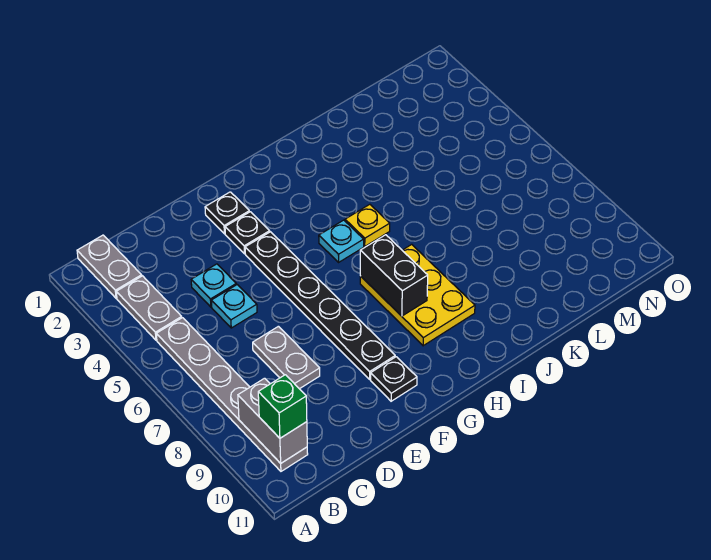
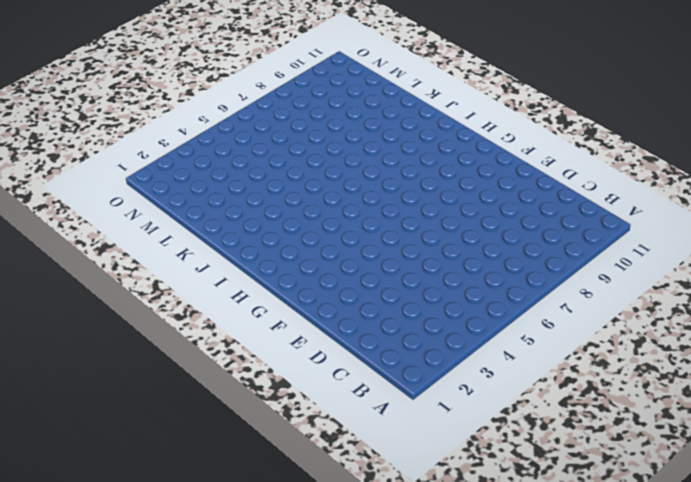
none -> grey plate B1:B2 level 1
none -> grey plate B3:B4 level 1
none -> grey plate B5:B10 level 1

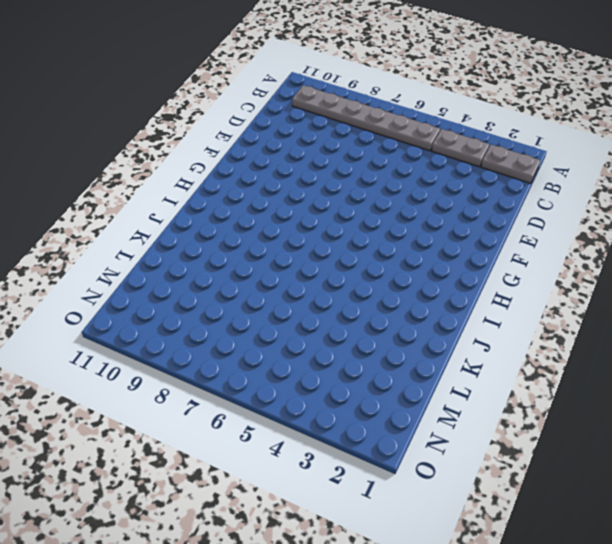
none -> cyan plate D4 level 1
none -> cyan plate D5 level 1
none -> grey plate D7:D8 level 1

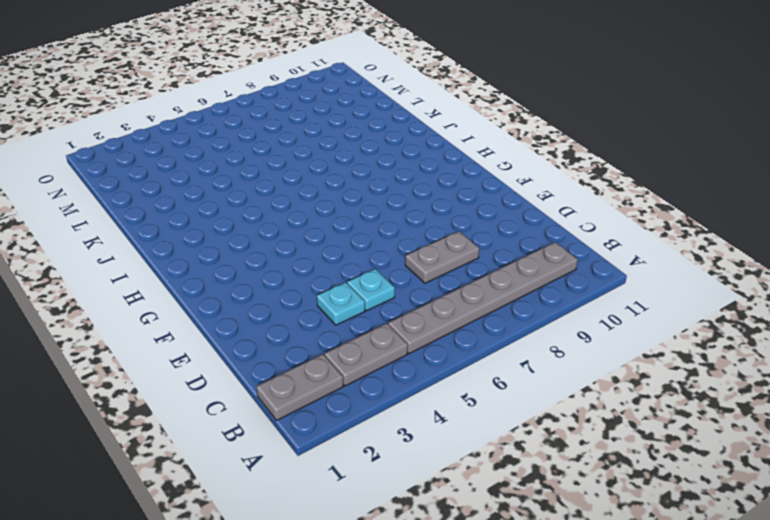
none -> black plate F2 level 1
none -> black plate F3 level 1
none -> black plate F4:F9 level 1

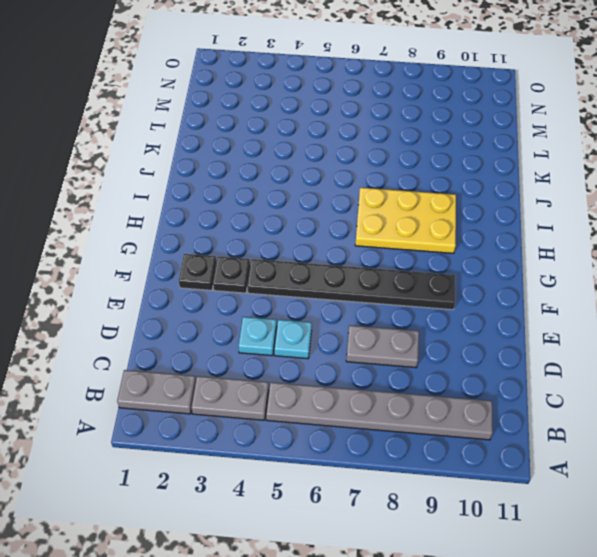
none -> black plate F10 level 1
none -> cyan plate H5 level 1
none -> yellow plate I5 level 1

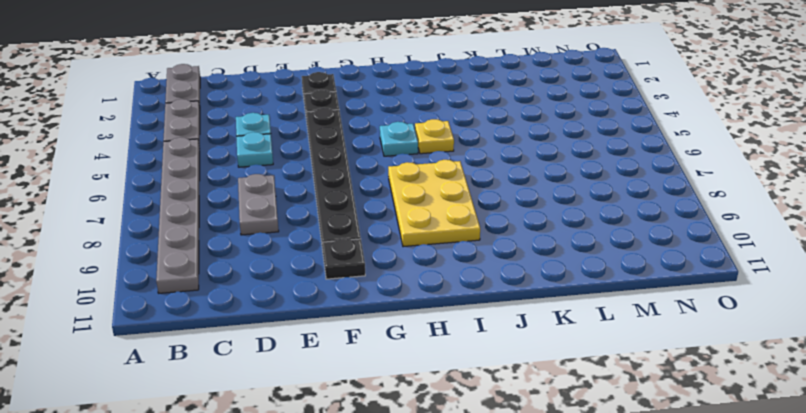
none -> grey brick B9:B10 level 2
none -> black brick H7:H8 level 2
none -> green brick B10 level 3

